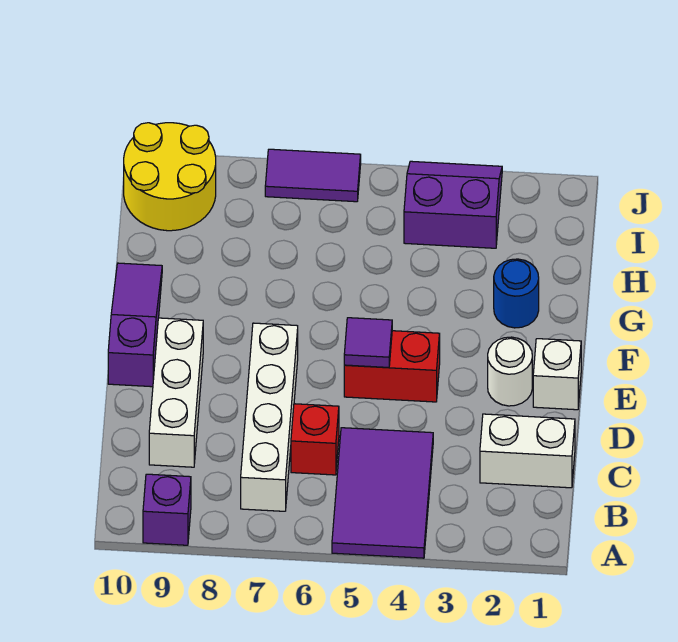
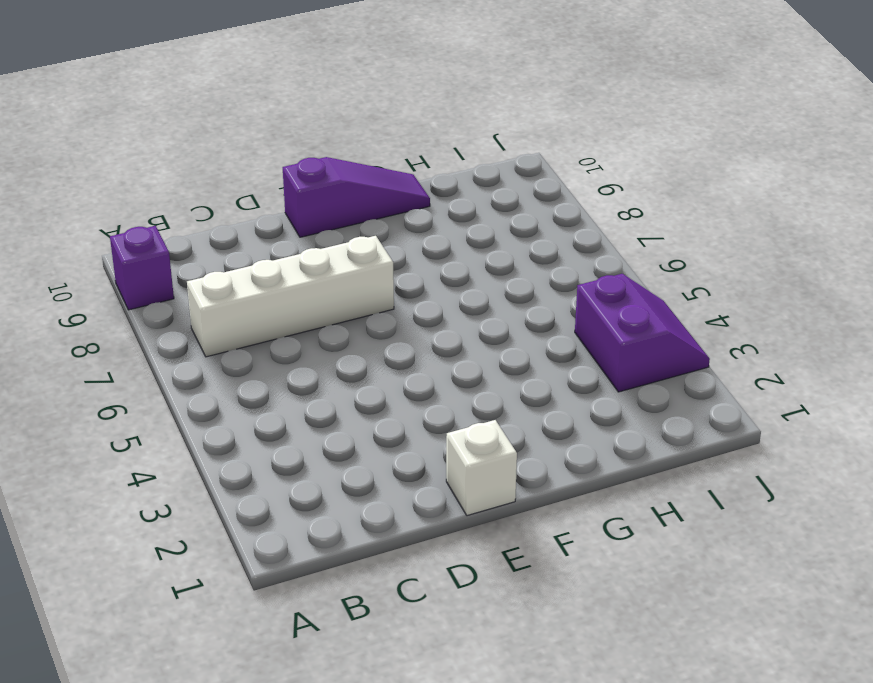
none -> purple tile A4:C5 level 1
none -> white brick C1:C2 level 1
none -> red brick C6 level 1

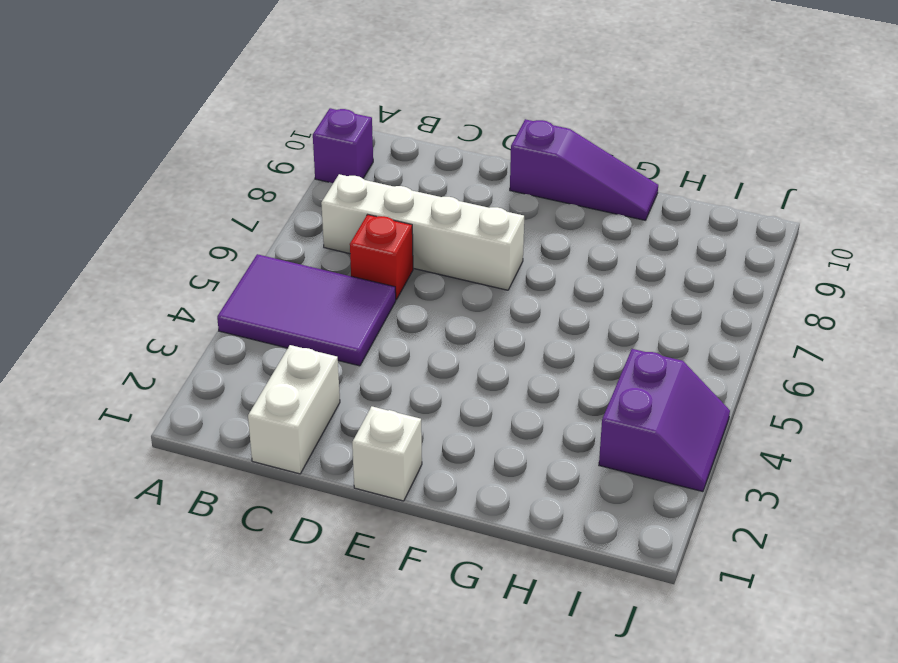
none -> white brick C9:E9 level 1
none -> white round brick E2 level 1
none -> red brick E4:E5 level 1

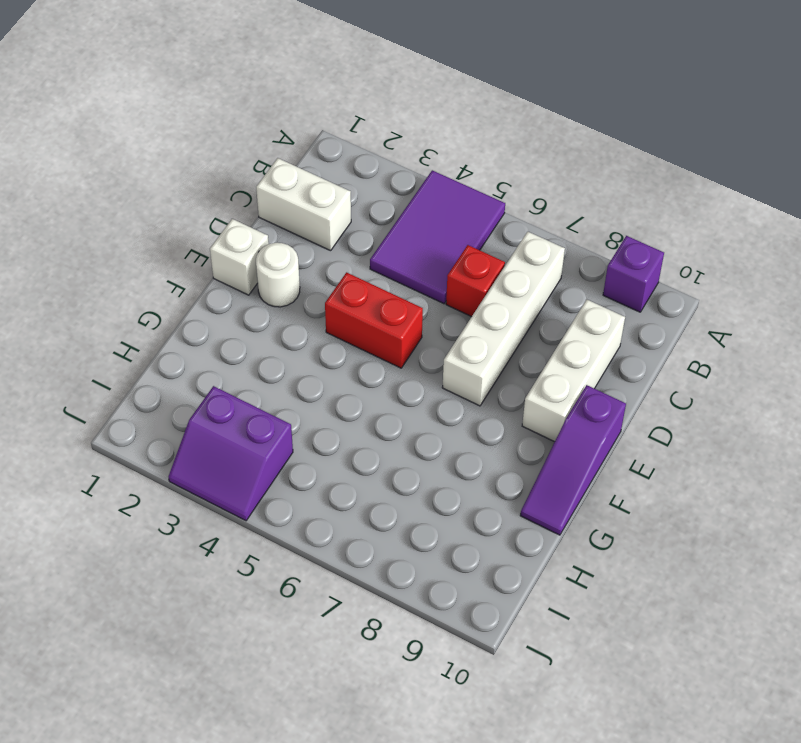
none -> blue round brick G2 level 1
none -> yellow round brick I9:J10 level 1
none -> purple tile J6:J7 level 1

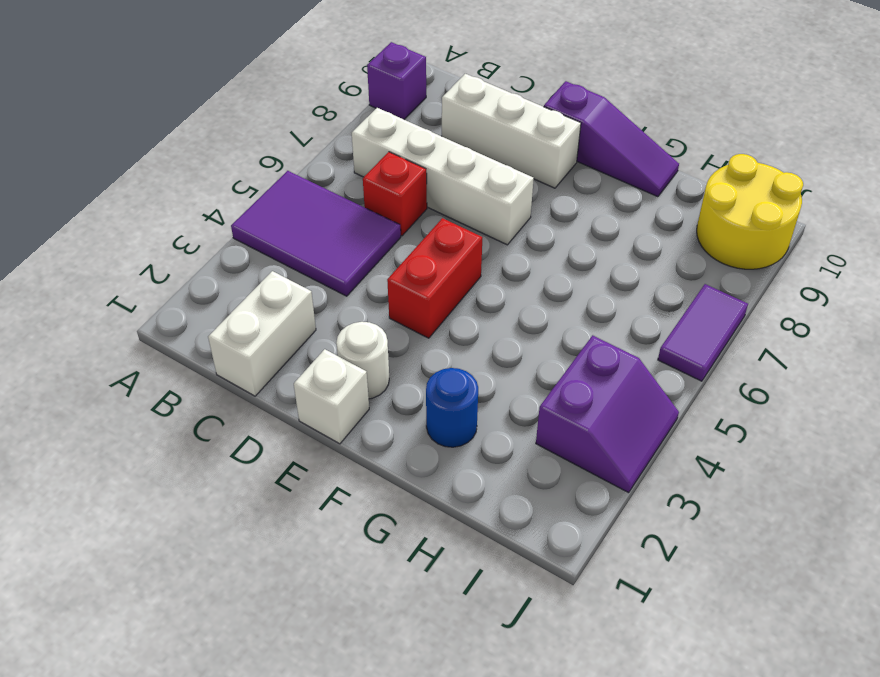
none -> purple tile E5 level 2

